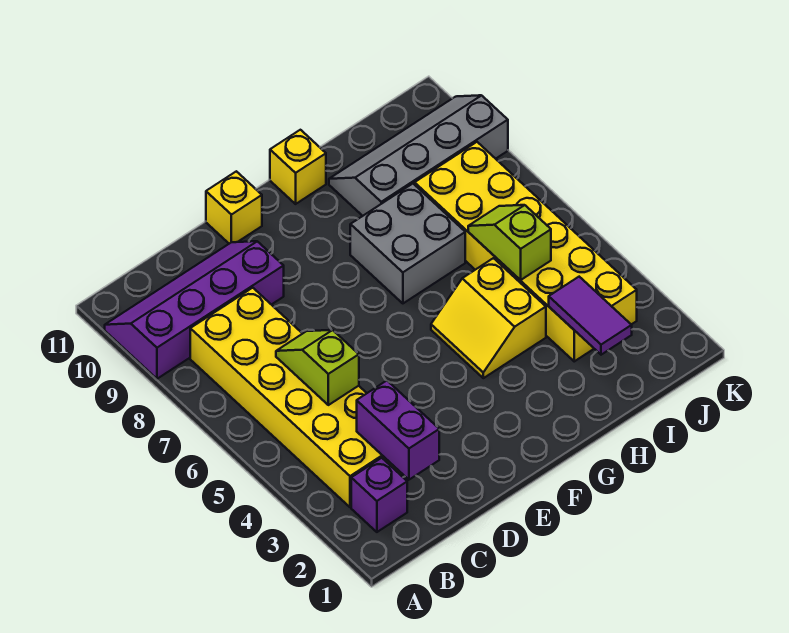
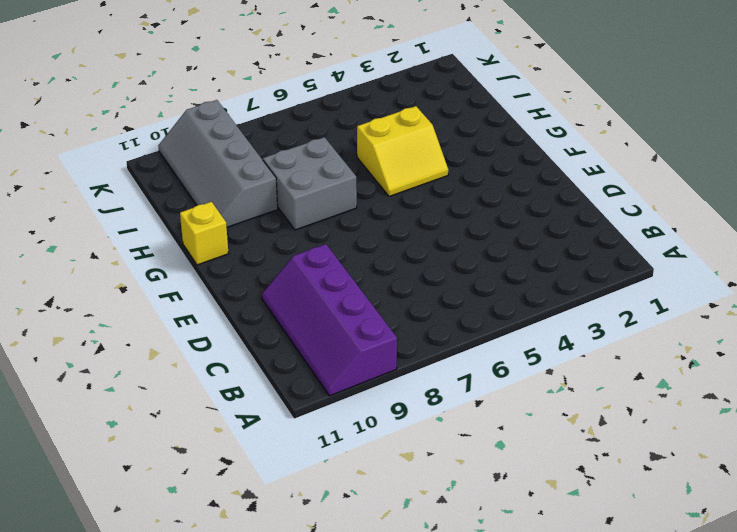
none -> purple brick B2 level 1
none -> yellow brick B3:C8 level 1
none -> yellow brick E11 level 1

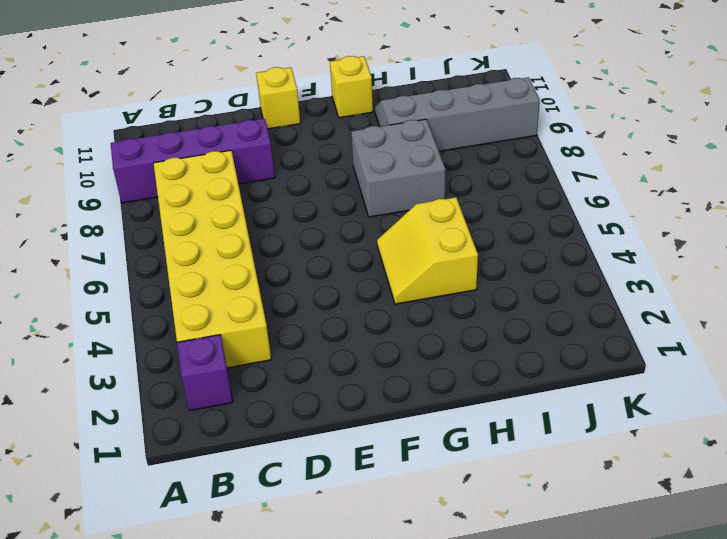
none -> yellow brick I3:J8 level 1
none -> purple brick C2:C3 level 2
none -> lime slope C5:C6 level 2 top 5

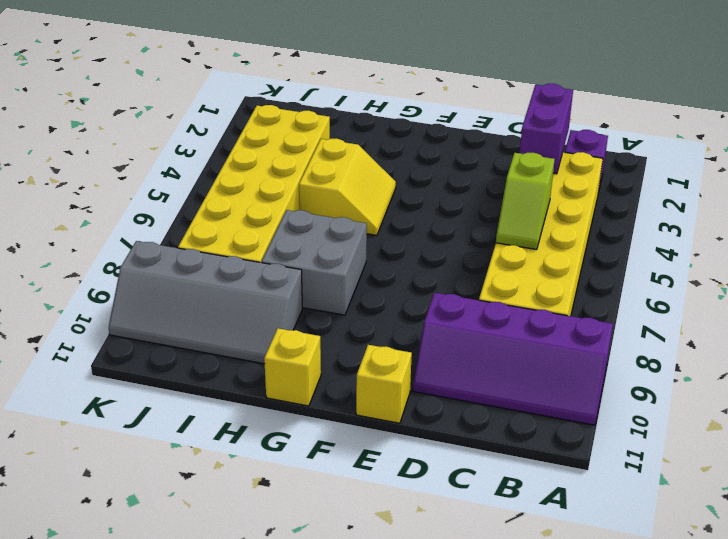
none -> purple tile I2:I3 level 2
none -> lime slope I5:I6 level 2 top 5

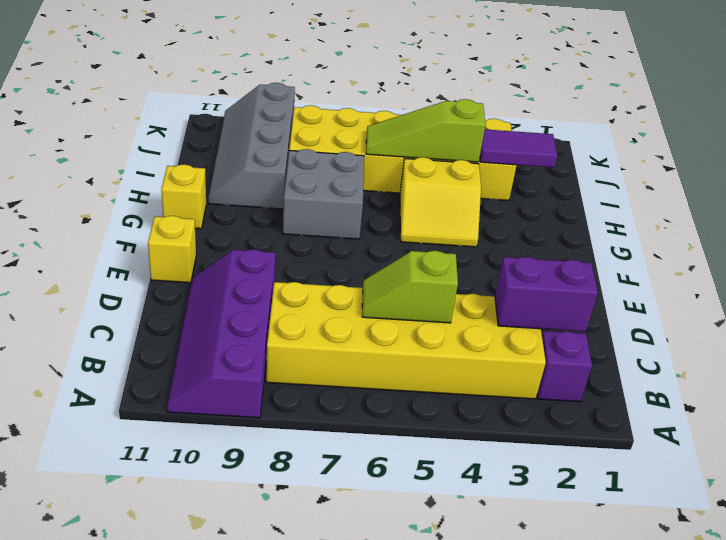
lime slope I4:I6 level 2 top 4 -> lime slope I5:I6 level 2 top 5

